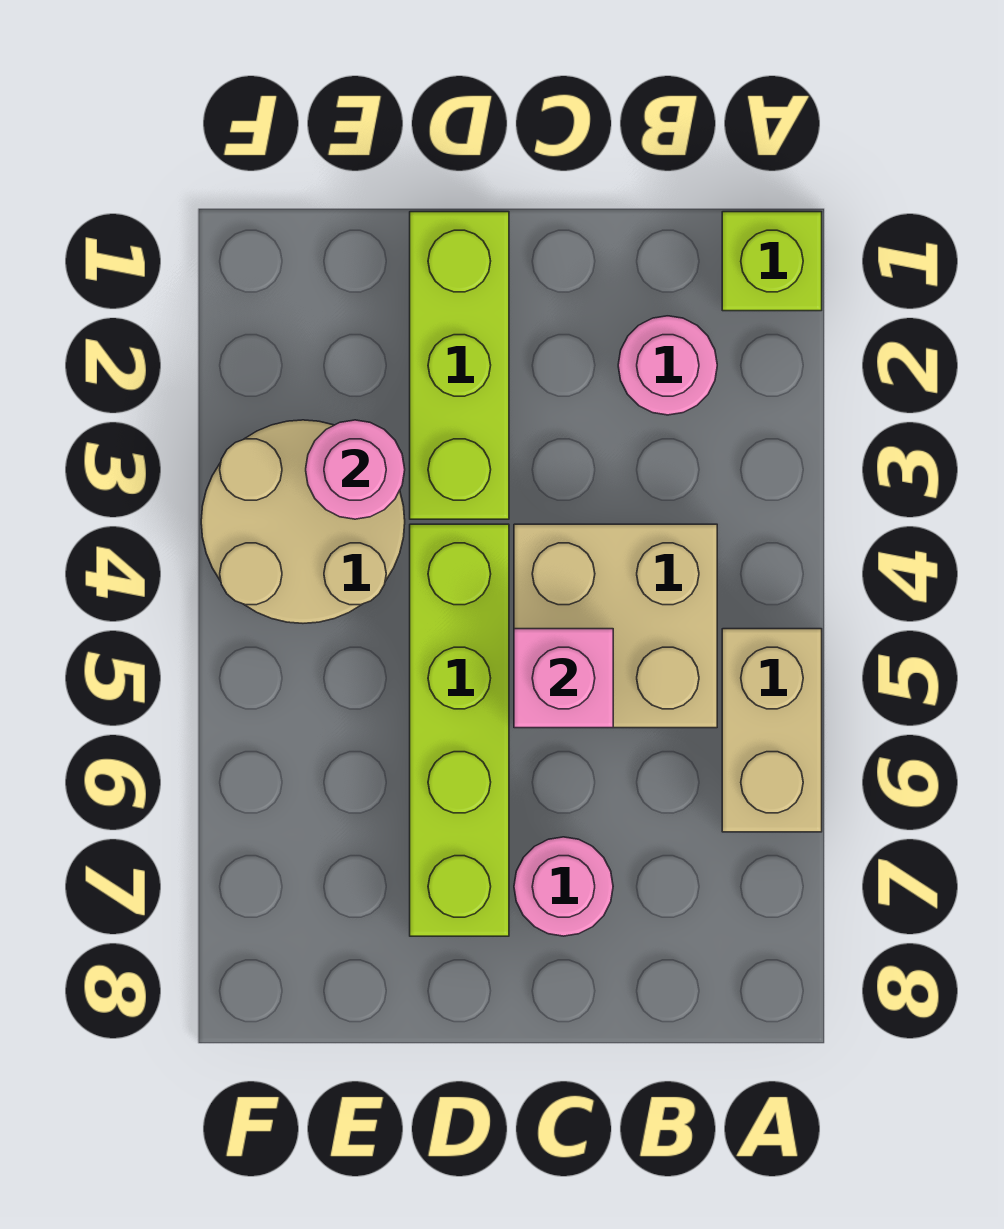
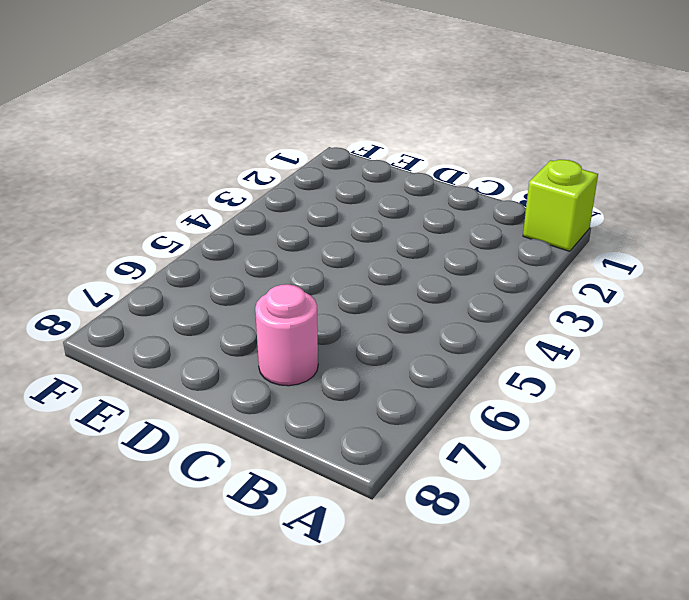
none -> tan brick A5:A6 level 1
none -> pink round brick B2 level 1

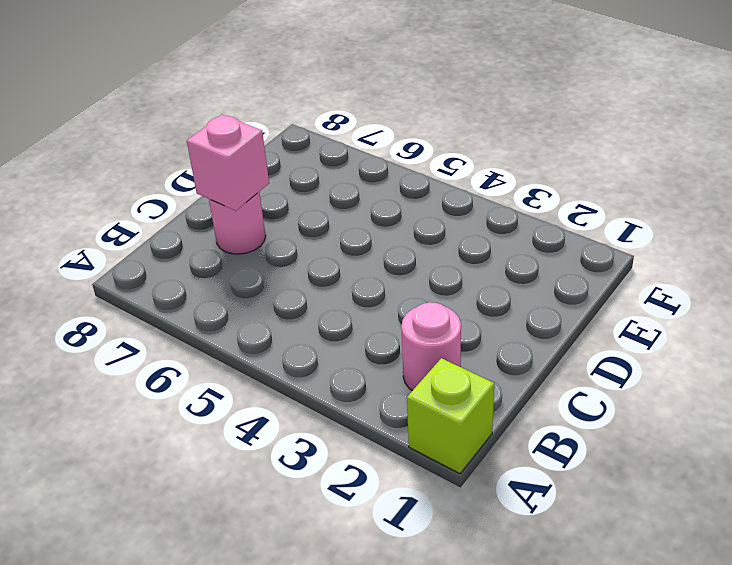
pink brick C7 level 2 -> pink brick C5 level 2
none -> tan brick A5:A6 level 1
none -> tan brick B4:C5 level 1

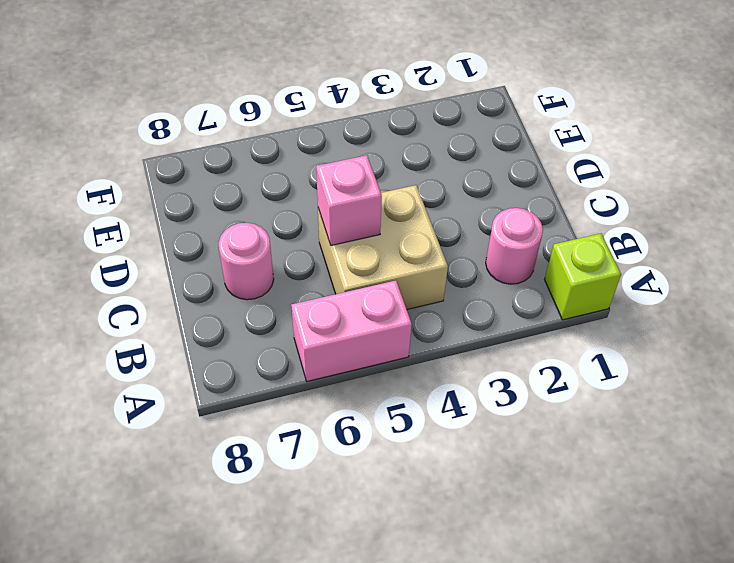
pink brick A5:A6 level 1 -> tan brick A5:A6 level 1
none -> lime brick D1:D3 level 1
none -> lime brick D4:D7 level 1

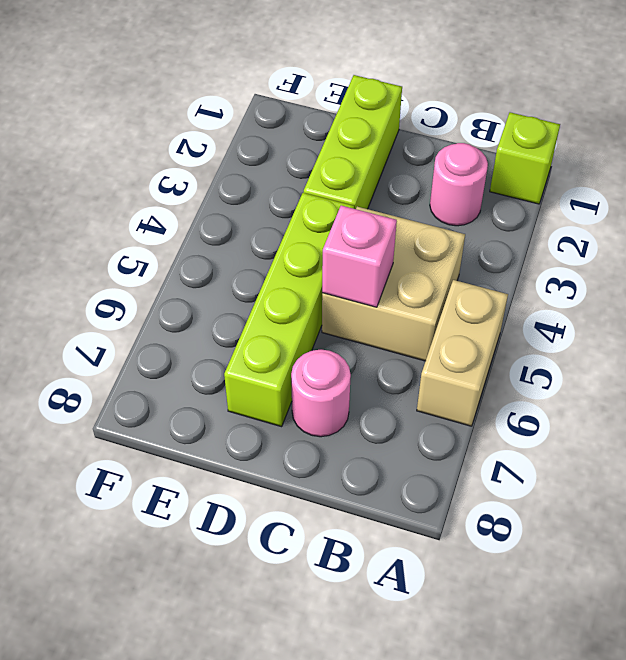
none -> tan round brick E3:F4 level 1
none -> pink round brick E3 level 2

